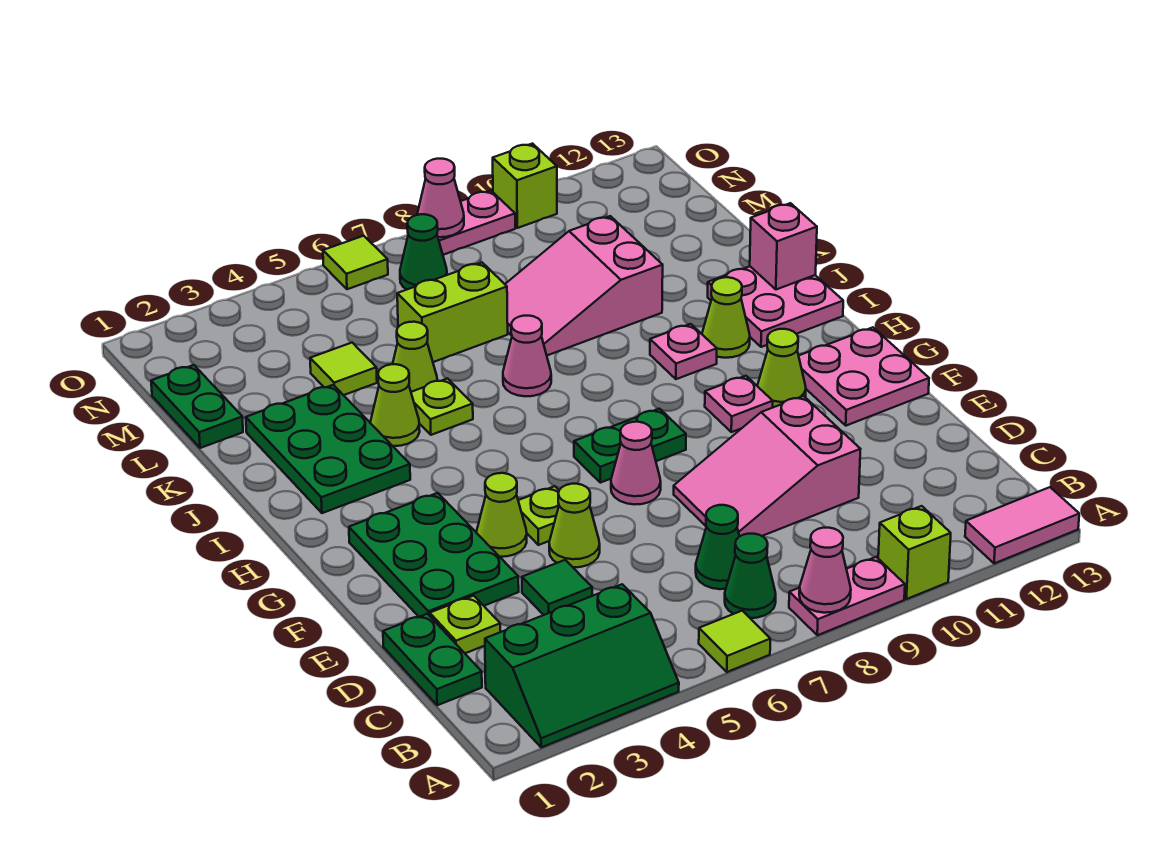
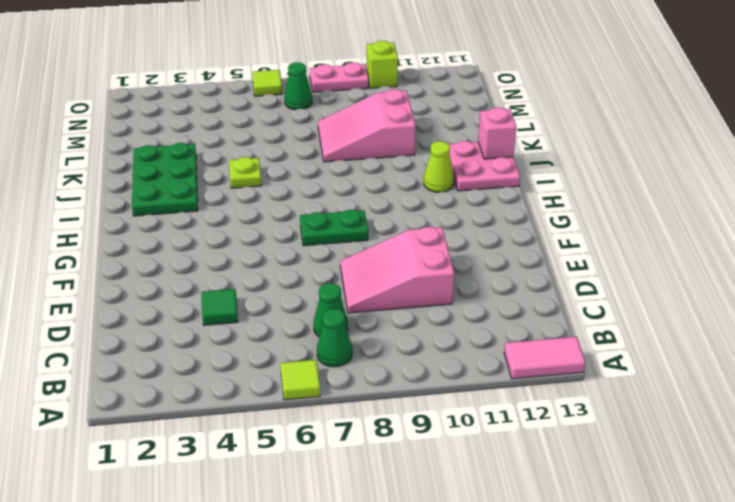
none -> green slope A2:B4 level 1 top B
none -> pink plate A8:A9 level 1
none -> lime brick A10 level 1
none -> green plate C1:D1 level 1

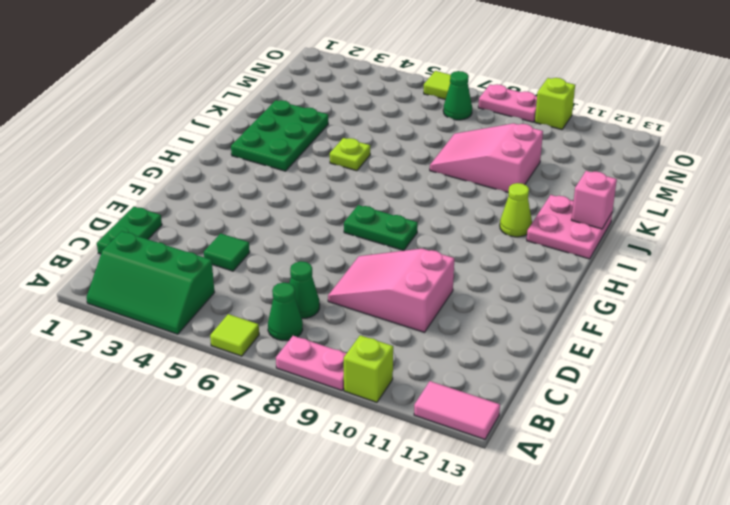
none -> lime plate D2 level 1
none -> green plate E2:G3 level 1
none -> lime cone E5 level 1
none -> lime cone F4 level 1

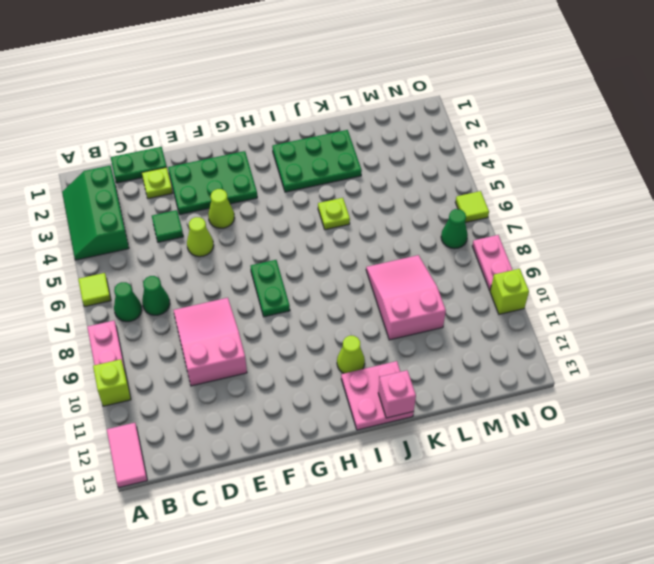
none -> lime plate F5 level 1
none -> pink cone F7 level 1
none -> pink plate F12:G13 level 1
none -> pink plate G10 level 1

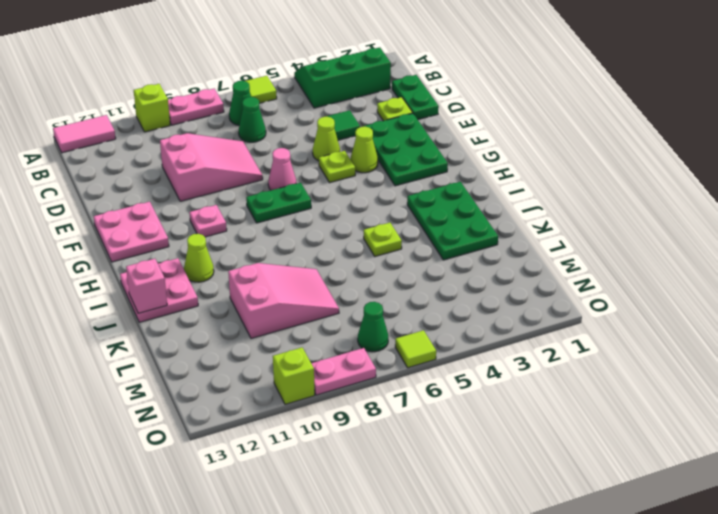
none -> lime cone G11 level 1
none -> pink plate I10 level 1
none -> lime cone J4 level 1
none -> pink cone J7 level 1

